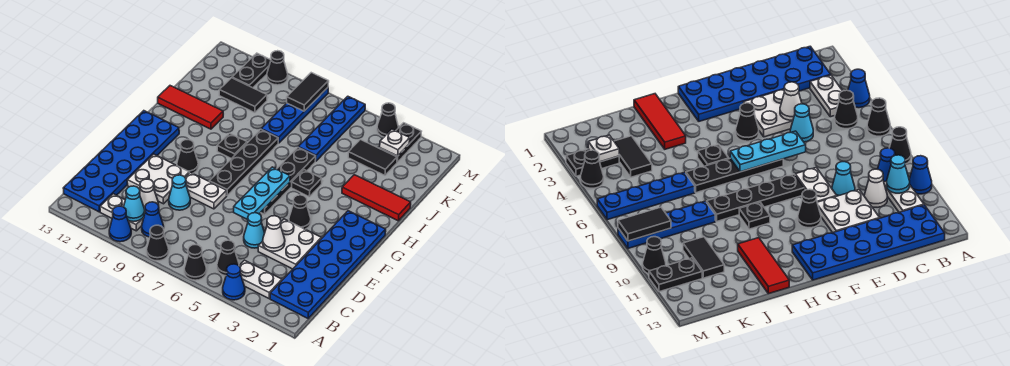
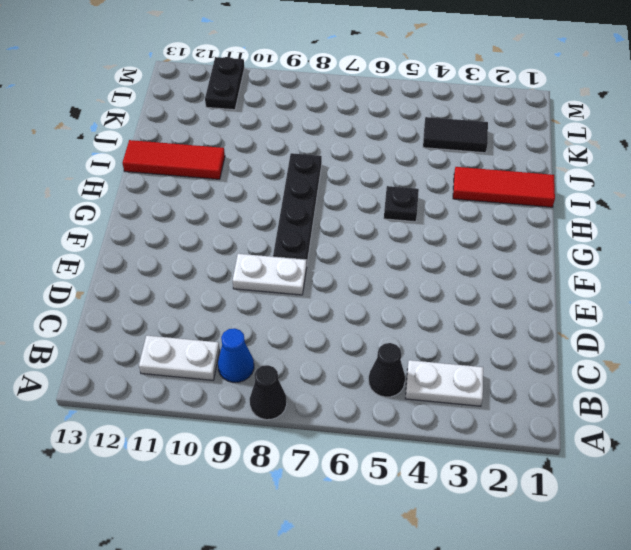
none -> blue cone A4 level 1
none -> black cone A6 level 1
none -> blue cone A10 level 1
none -> blue plate B1:G2 level 1

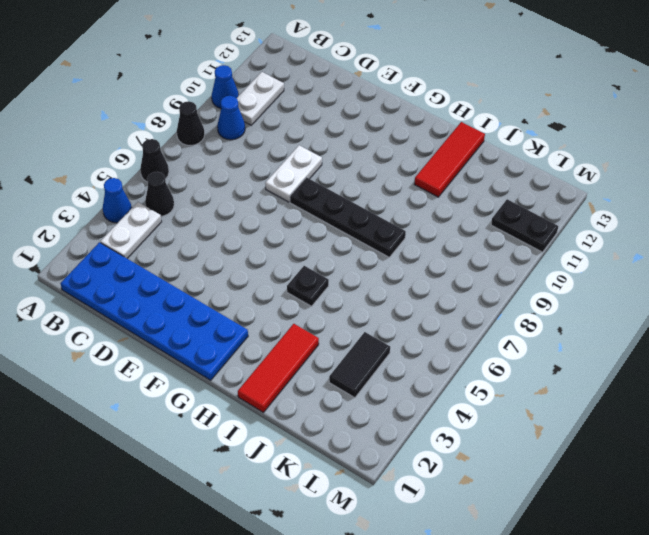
none -> blue plate B12:G13 level 1
none -> white cone C10 level 1
none -> white plate D3:E4 level 1
none -> cyan cone D5 level 1

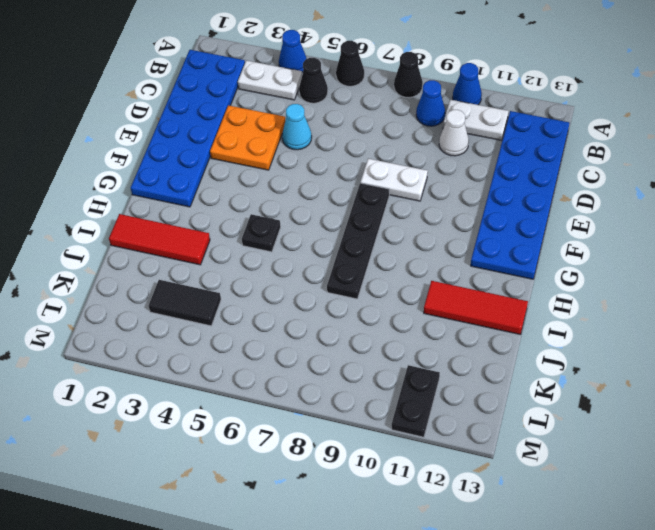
orange plate D3:E4 level 1 -> white plate D3:E4 level 1
none -> cyan cone D9 level 1
none -> white plate D10:E11 level 1
none -> black cone F4 level 1
none -> black plate F6:I6 level 1

